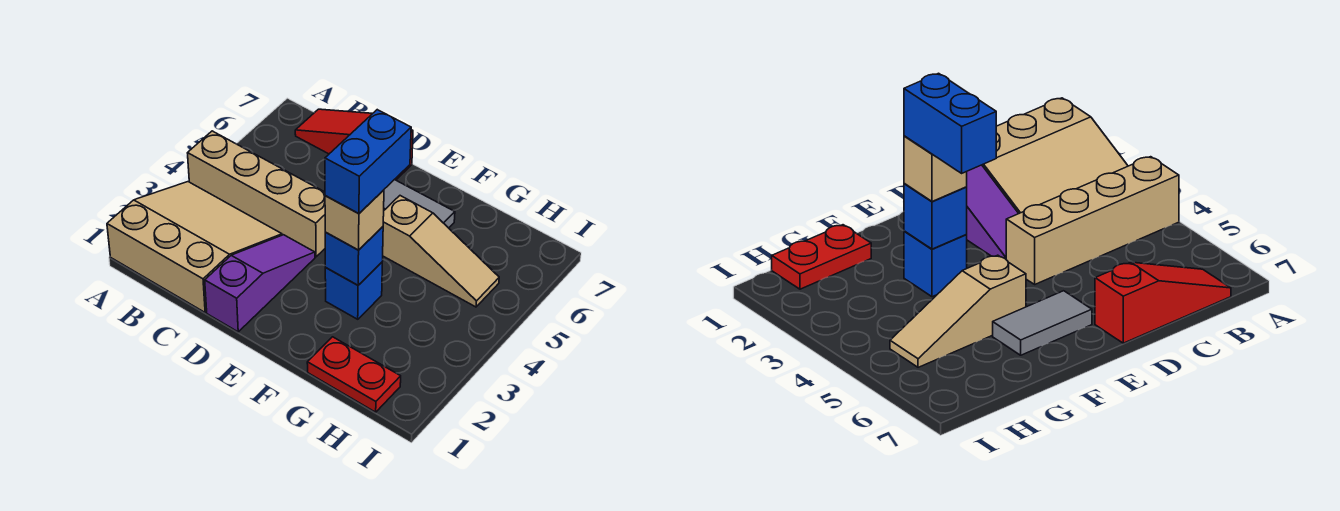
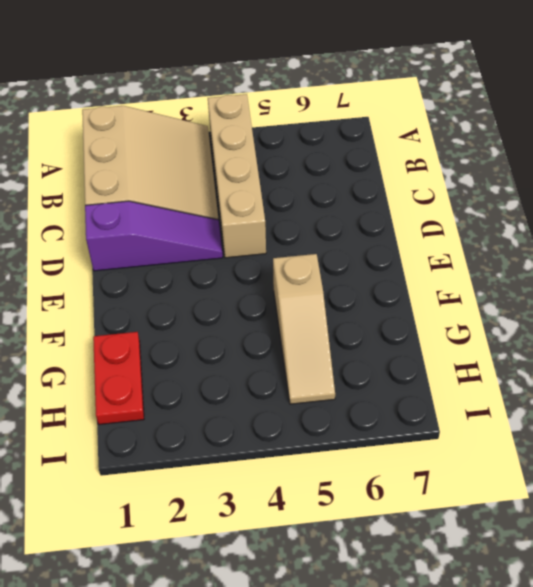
none -> red slope B7:D7 level 1 top D
none -> grey tile E6:F6 level 1

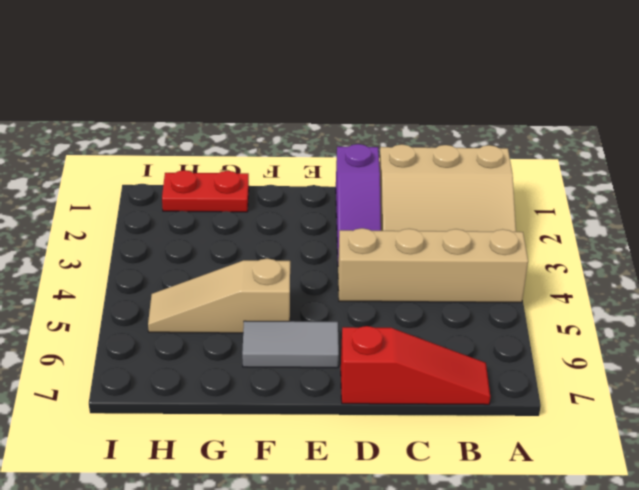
none -> blue brick F3 level 1
none -> blue brick F3 level 2

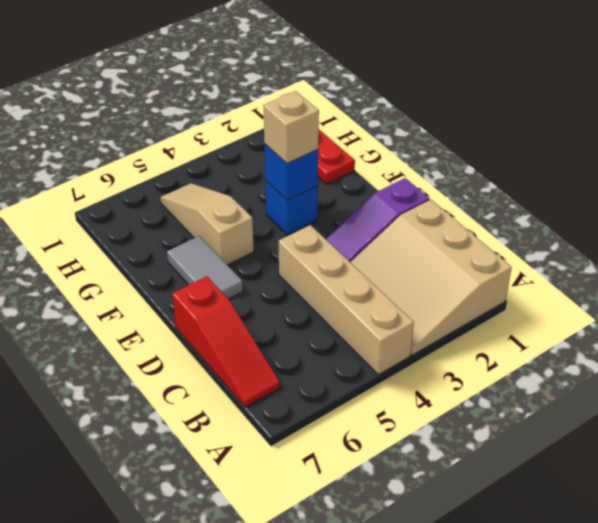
none -> blue brick F3:F4 level 4

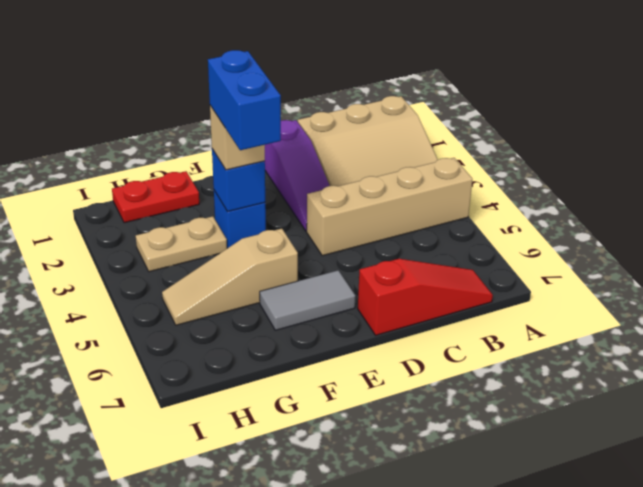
tan plate G3:H3 level 1 -> none

